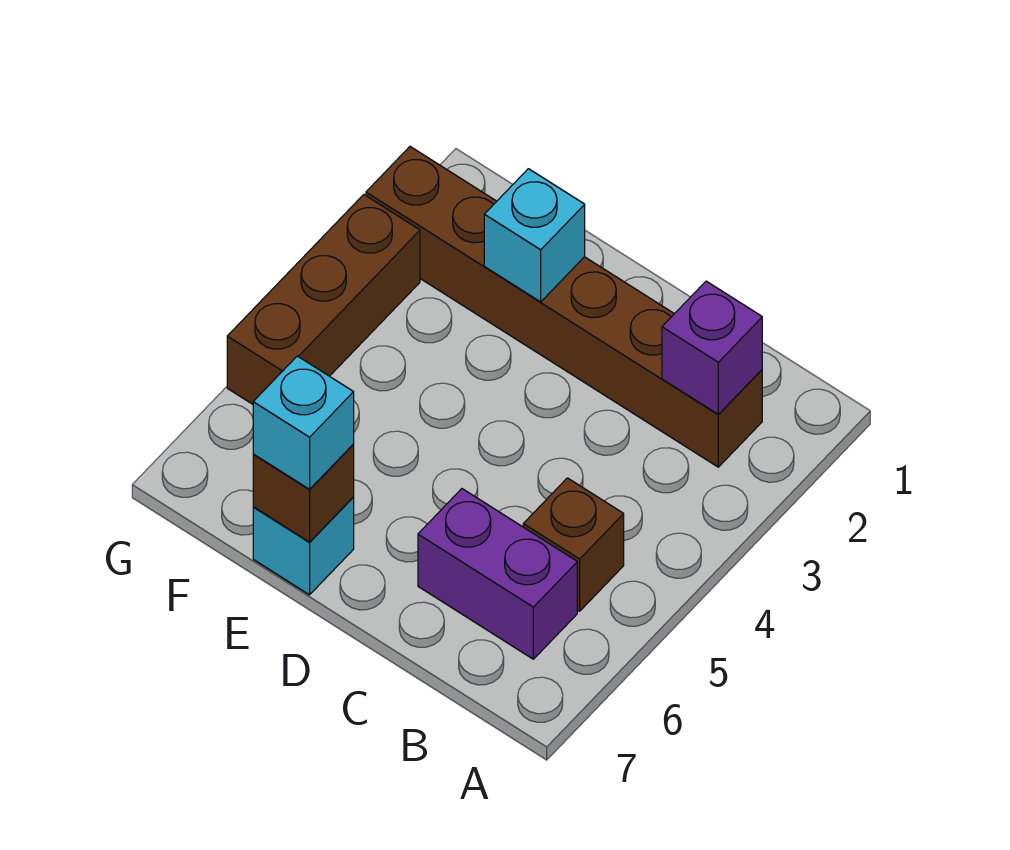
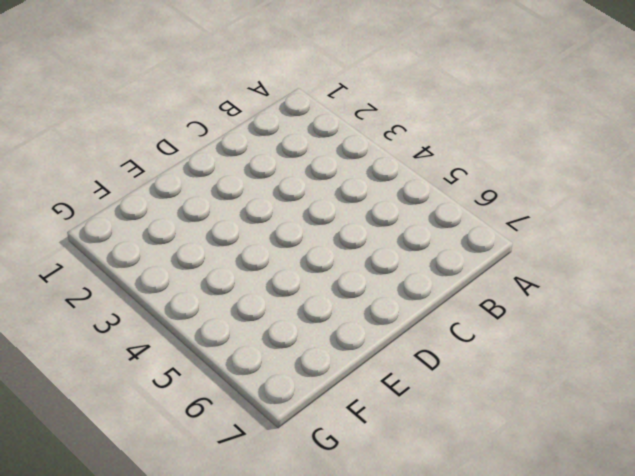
none -> brown brick B2:G2 level 1
none -> brown brick B5 level 1

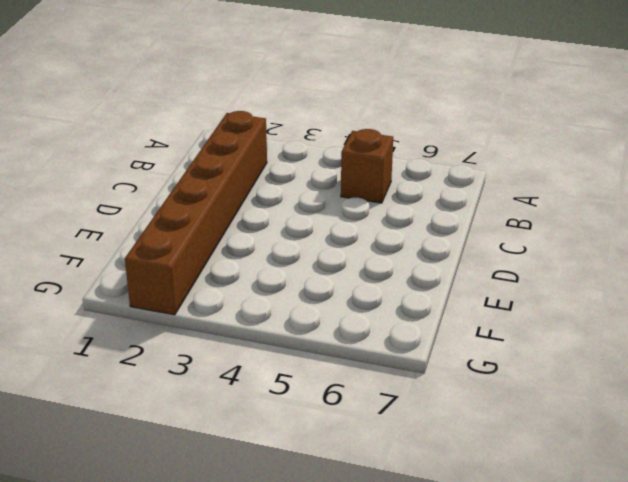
none -> purple brick B6:C6 level 1
none -> cyan brick E7 level 1

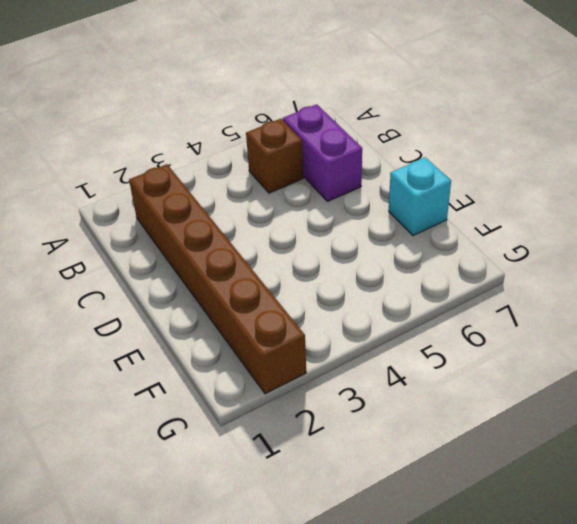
none -> brown brick G3:G5 level 1
none -> purple brick B2 level 2

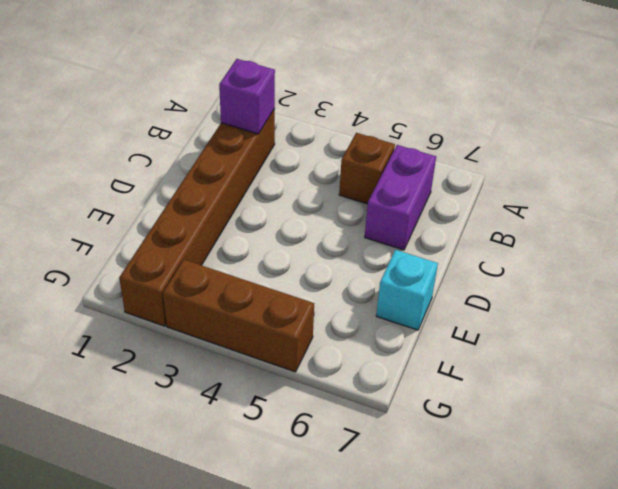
none -> cyan brick E2 level 2
none -> brown brick E7 level 2

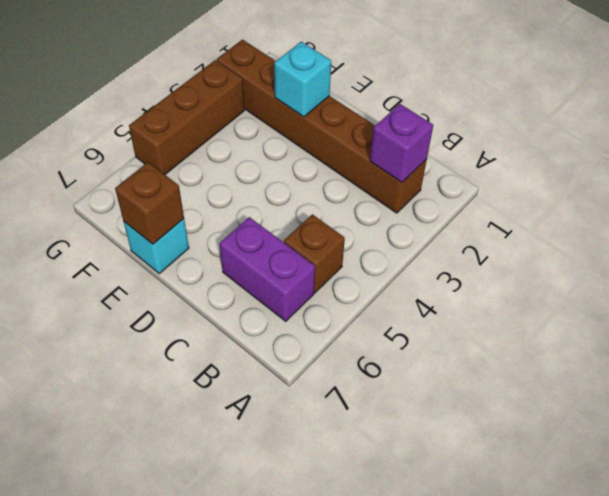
none -> cyan brick E7 level 3

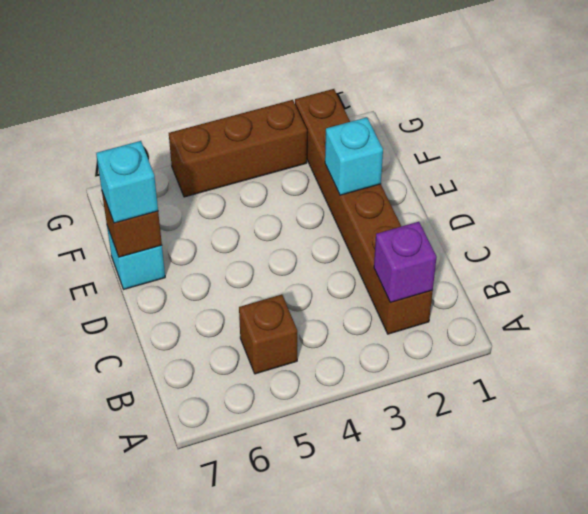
none -> purple brick B6:C6 level 1

